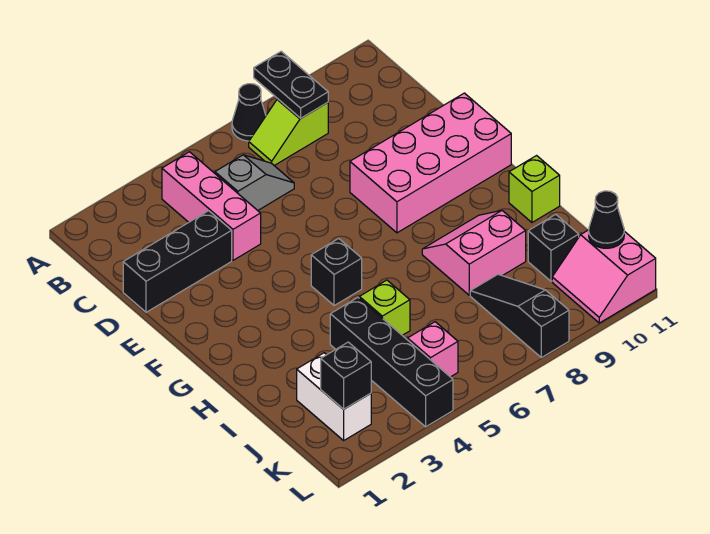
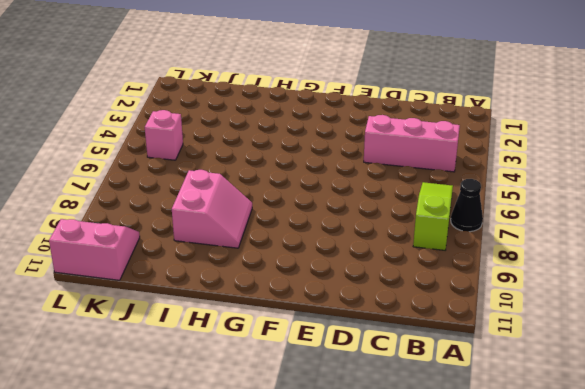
lime slope B6:B8 level 1 top 8 -> lime slope B7:B8 level 1 top 8
none -> grey slope C5:C6 level 1 top 5
none -> black brick D1:D3 level 1
none -> pink brick E8:F11 level 1

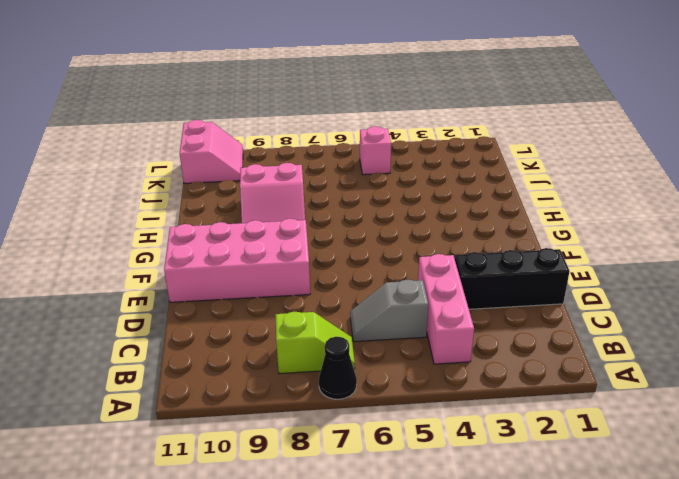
none -> black brick G5 level 1
none -> lime brick H11 level 1
none -> black brick I4:L4 level 1

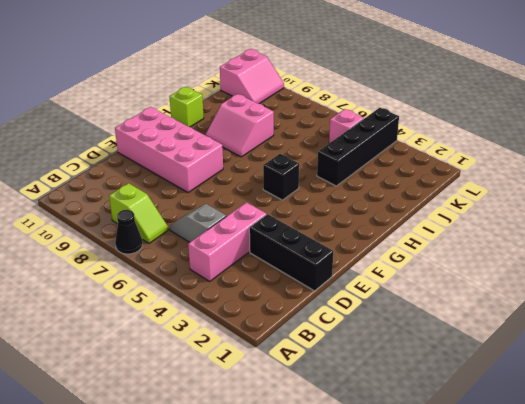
none -> lime brick I5 level 1
none -> white brick J2:K2 level 1
none -> black slope J8:L8 level 1 top L

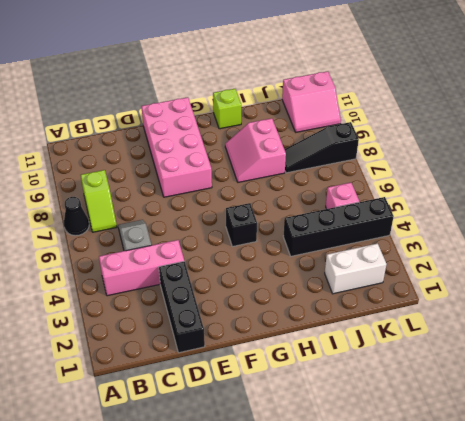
none -> lime brick I5 level 1
none -> black brick J10 level 1
none -> black plate A8:B8 level 2

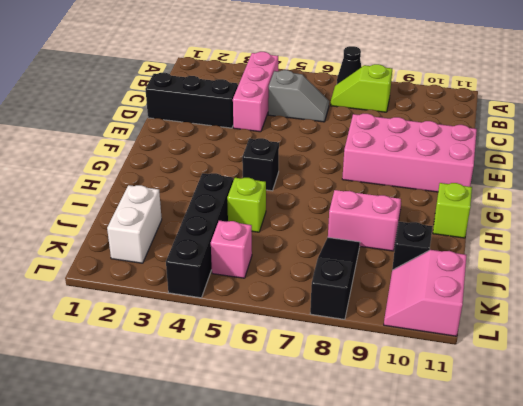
none -> black plate A8:B8 level 2
none -> black brick K2 level 2
none -> black cone K11 level 2

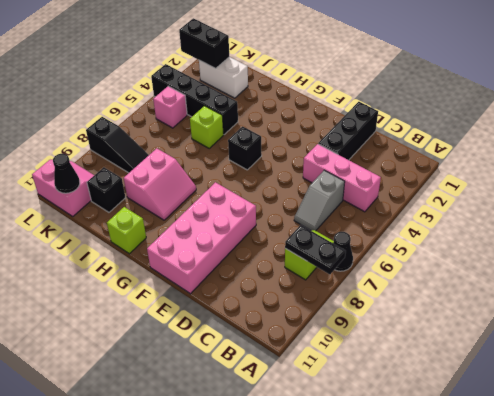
black brick K2:L2 level 2 -> black brick K2 level 2

